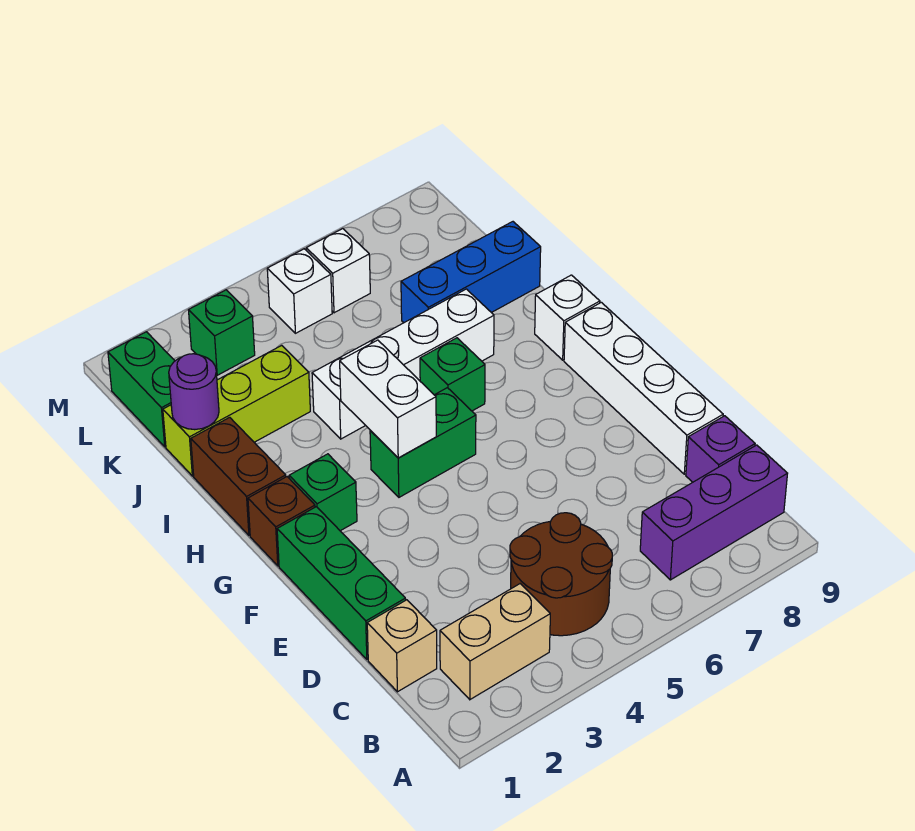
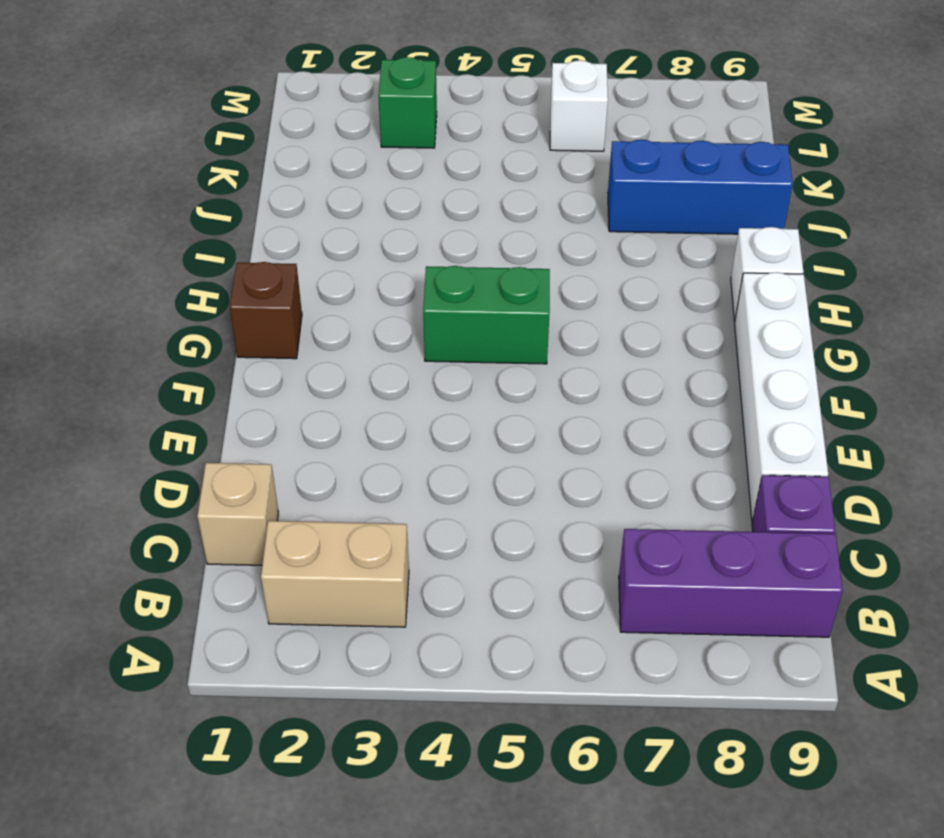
none -> brown round brick B4:C5 level 1
none -> green brick D1:F1 level 1
none -> green brick G2 level 1

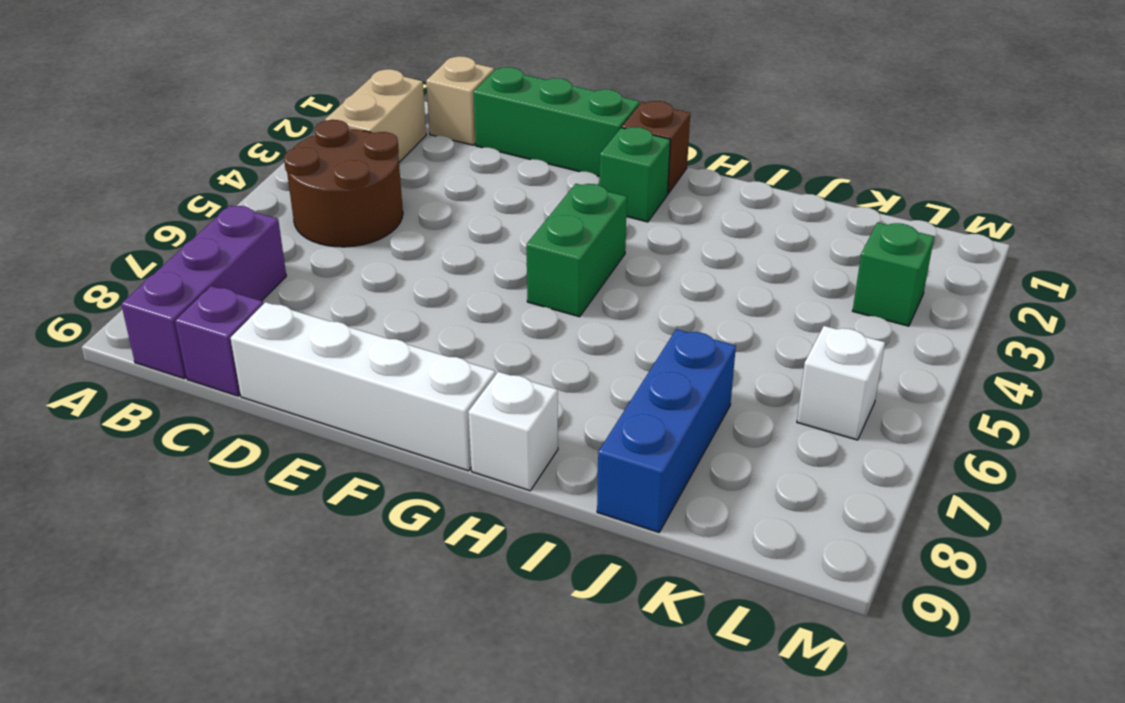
none -> brown brick H1:I1 level 1
none -> green brick H6 level 1
none -> white brick I4:I7 level 1

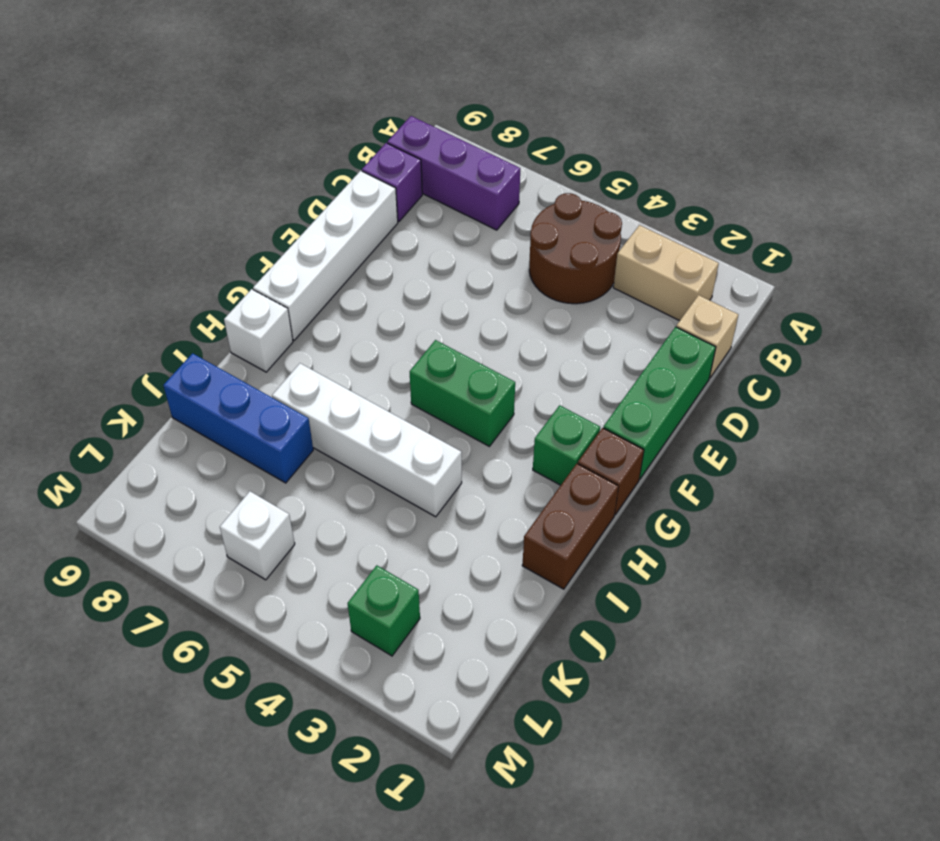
none -> green brick H6 level 1
none -> lime brick J1:J3 level 1
none -> green brick K1:L1 level 1

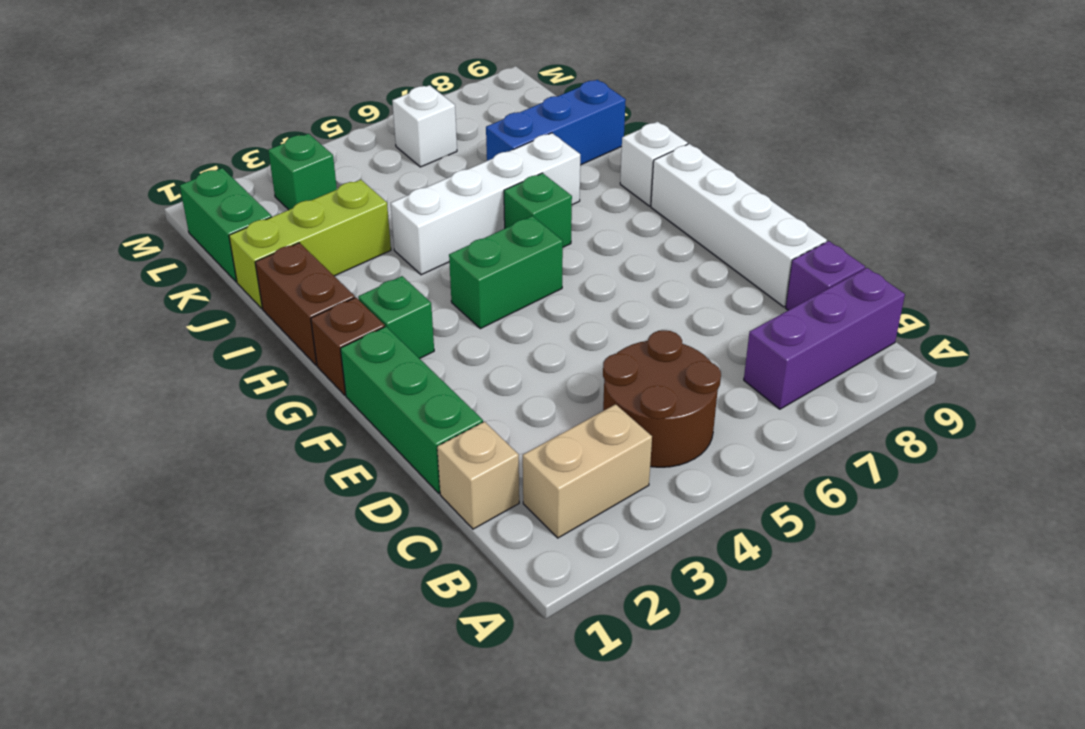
none -> white brick L5 level 1
none -> white brick G4:H4 level 2
none -> purple round brick J1 level 2

